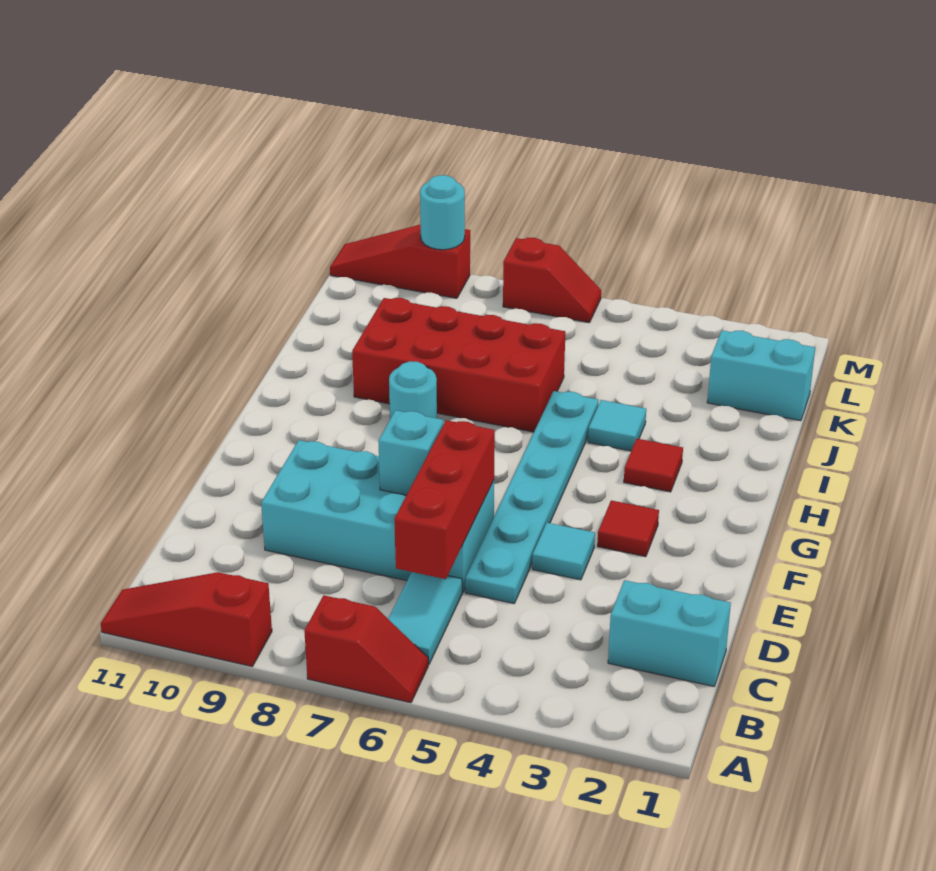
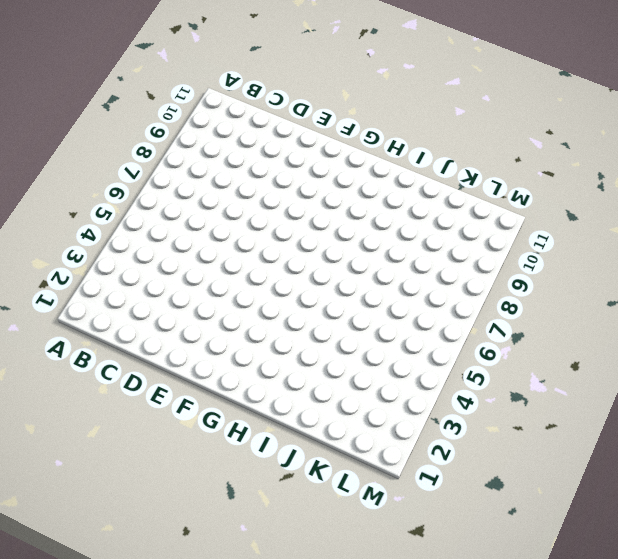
none -> red slope A6:A7 level 1 top 7
none -> red slope A9:A11 level 1 top 9
none -> cyan tile B6:C6 level 1

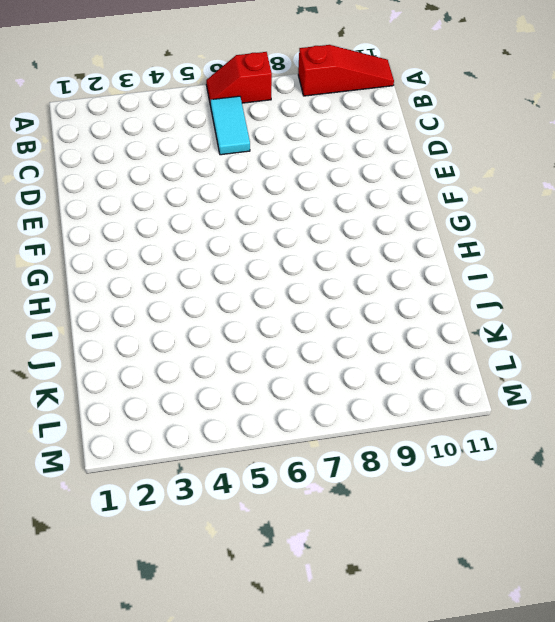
none -> cyan brick C1:C2 level 1
none -> cyan plate D5:I5 level 1
none -> cyan brick D6:E9 level 1

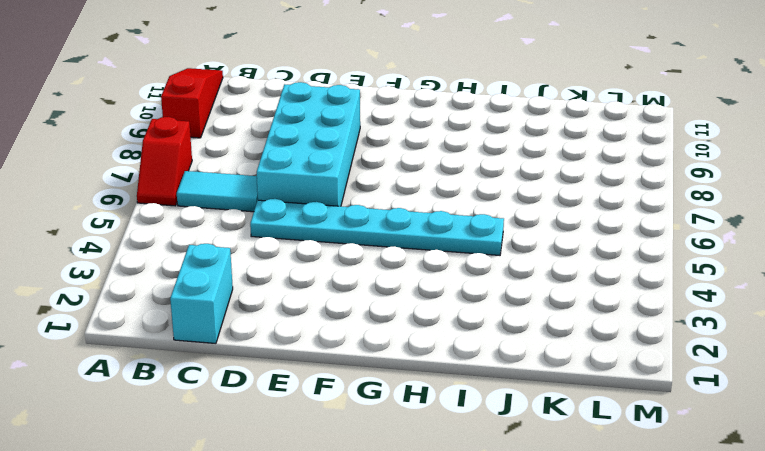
none -> cyan tile E4 level 1
none -> red tile F3 level 1
none -> red tile H3 level 1

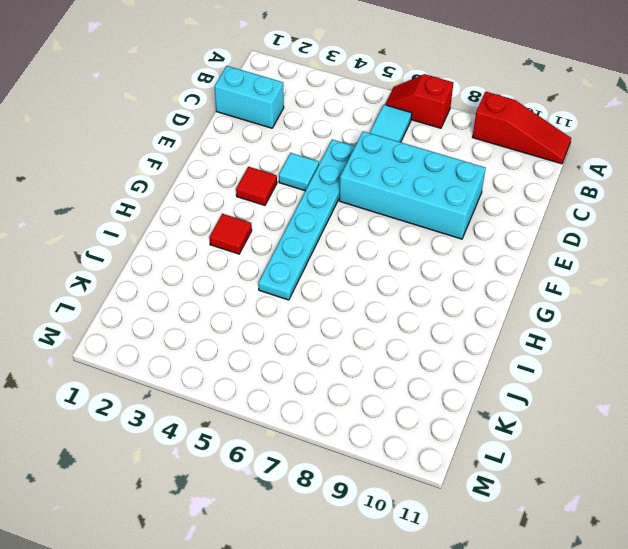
none -> cyan round brick H8 level 1
none -> cyan tile I4 level 1
none -> red brick I6:J9 level 1

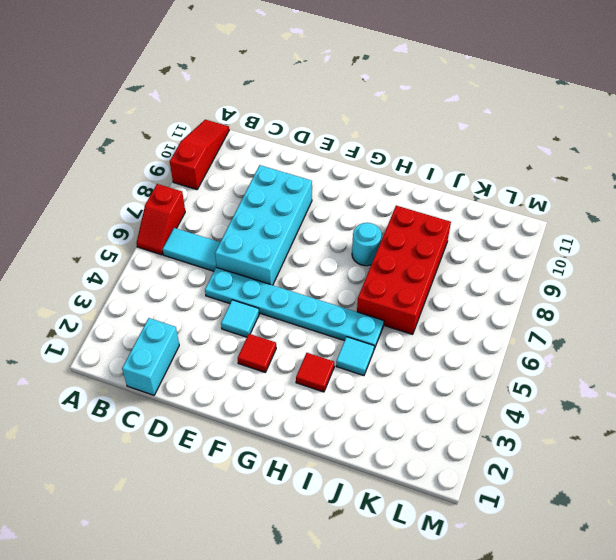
none -> cyan brick K1:K2 level 1
none -> red slope M6:M7 level 1 top 7
none -> red slope M9:M11 level 1 top 9

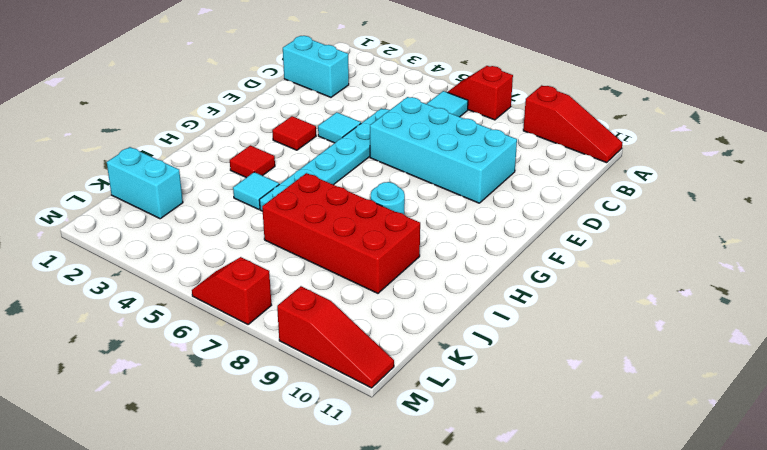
none -> red brick C6:E6 level 2
none -> cyan brick E7 level 2
none -> cyan round brick M9 level 2

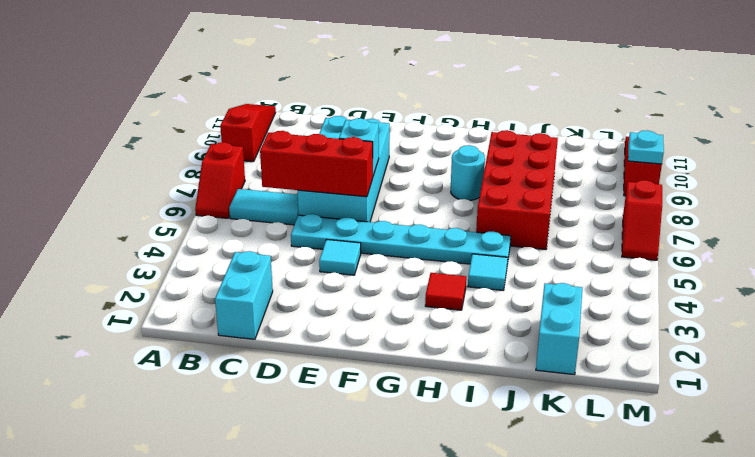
cyan plate M9 level 2 -> cyan round brick M9 level 2
none -> red tile F3 level 1

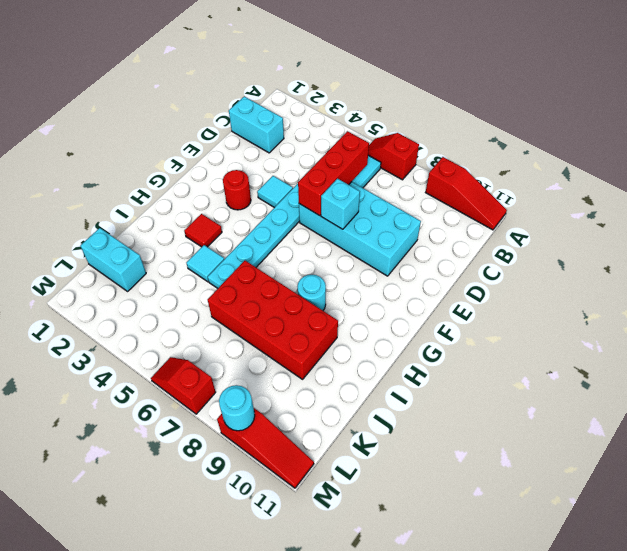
red round brick F3 level 1 -> red tile F3 level 1

